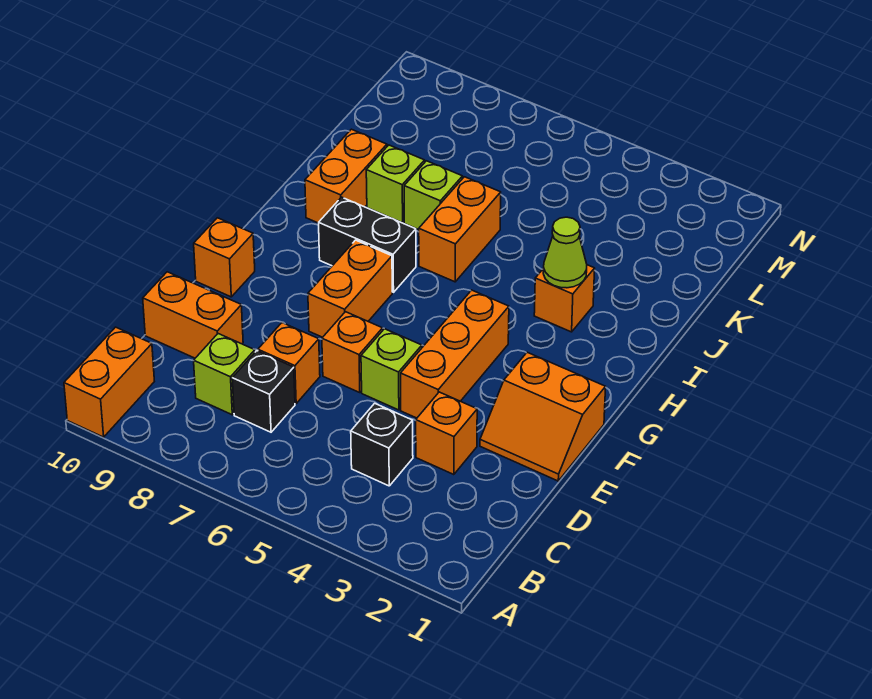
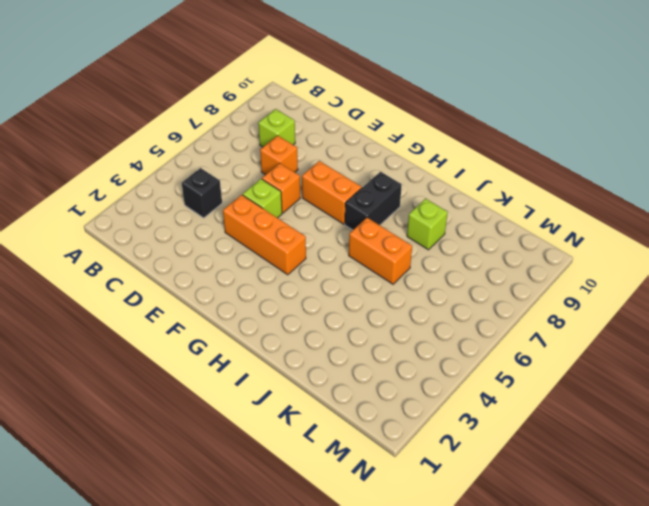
none -> orange brick A10:B10 level 1
none -> black brick C7 level 1
none -> orange brick D3 level 1

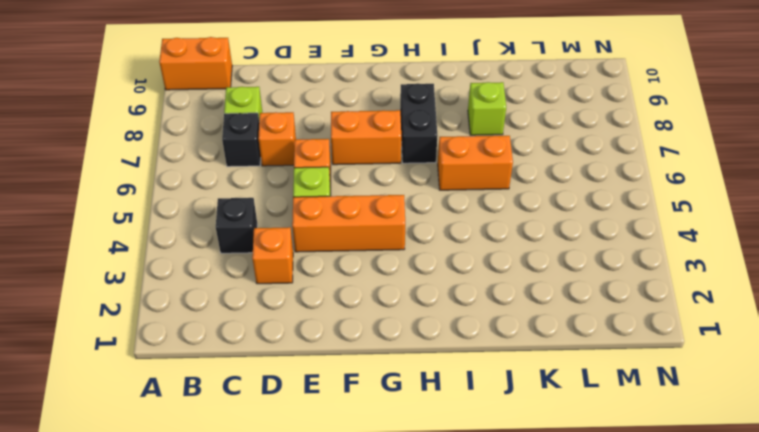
none -> orange brick D9:D10 level 1
none -> orange slope E1:F2 level 1 top F
none -> orange brick F10 level 1

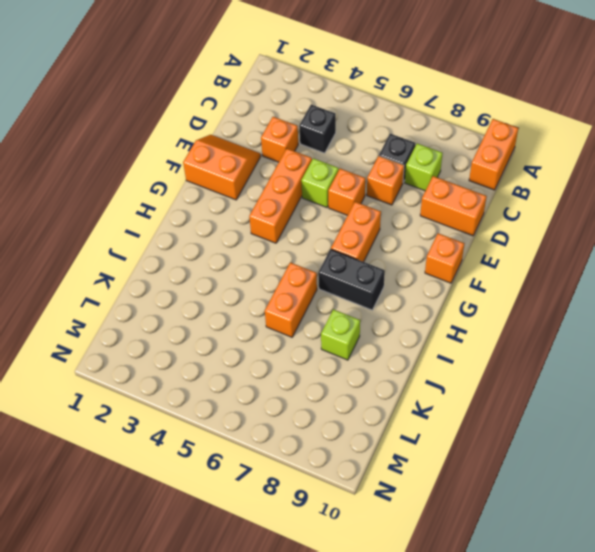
none -> orange brick I3 level 1
none -> orange brick I9:J9 level 1
none -> lime brick J7 level 1

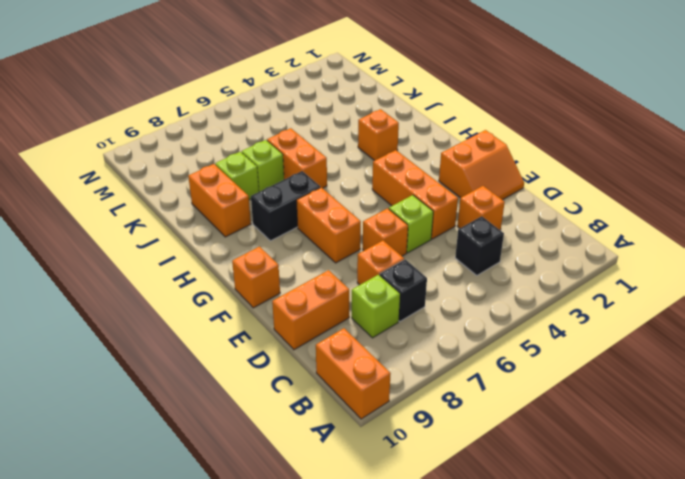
none -> lime cone I3 level 2

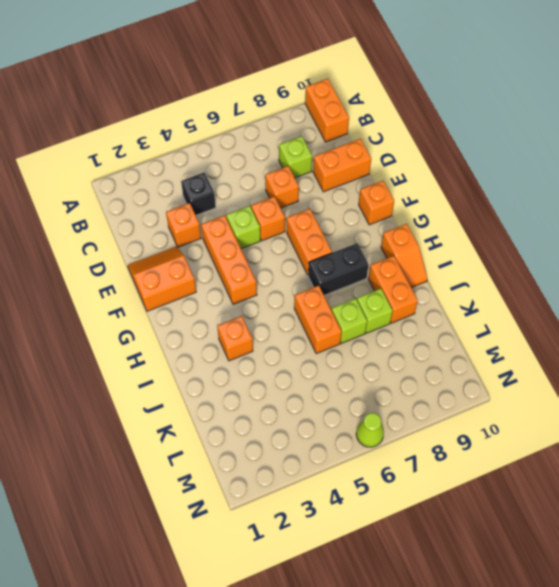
orange slope H10:I10 level 1 top H -> none
lime cone N6 level 1 -> lime cone I3 level 2
none -> black brick C7 level 1

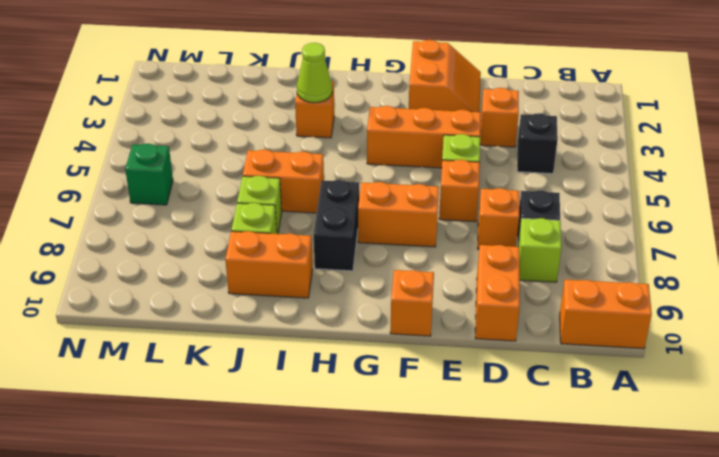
green brick M6 level 1 -> none

